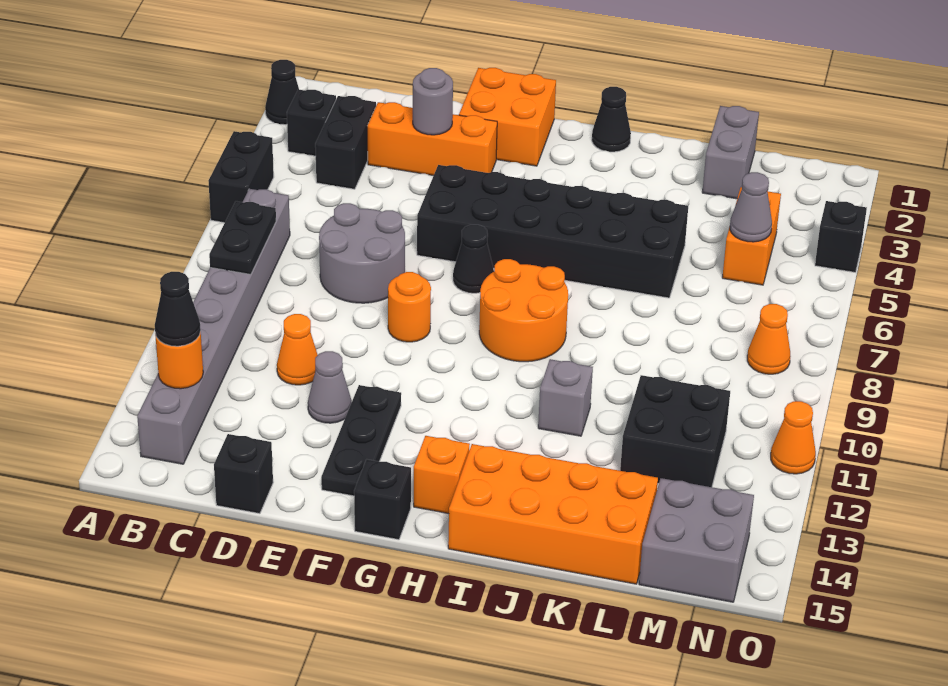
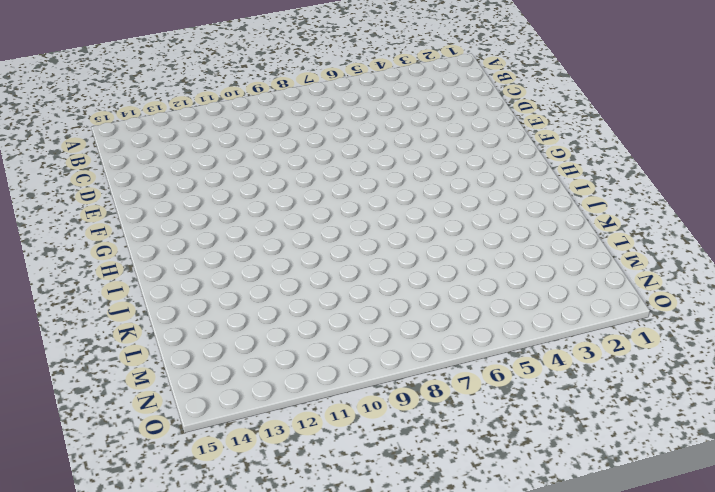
none -> black cone A2 level 1
none -> black brick A5:A6 level 1
none -> black brick B3 level 1
none -> grey brick B7:B14 level 1

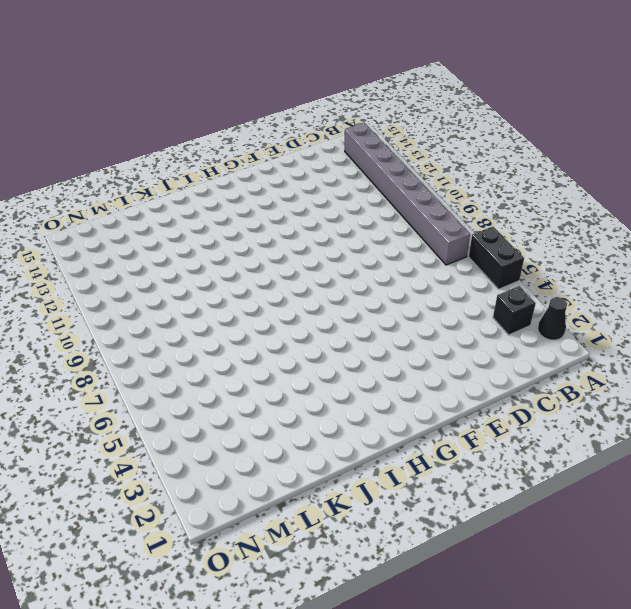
none -> black brick C3:C4 level 1
none -> orange brick D3:F3 level 1
none -> grey round brick D7:E8 level 1
none -> orange cone D11 level 1

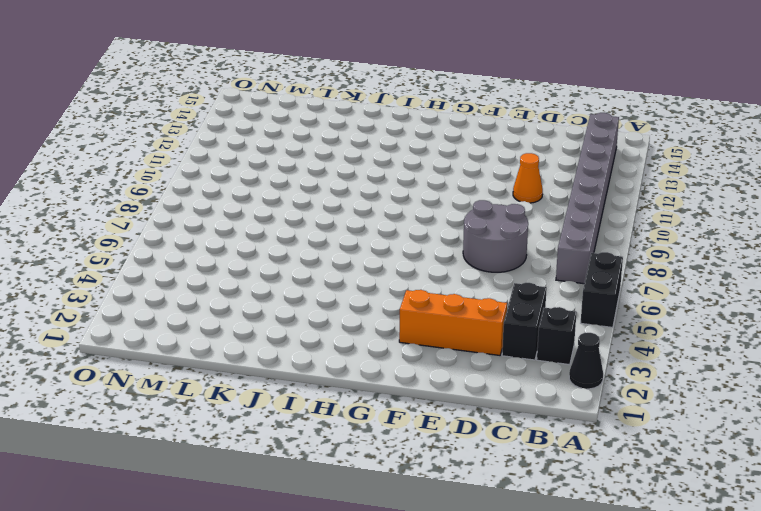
none -> black brick D15 level 1
none -> grey cone E12 level 1
none -> orange brick F1:G2 level 1
none -> black brick F5:K6 level 1

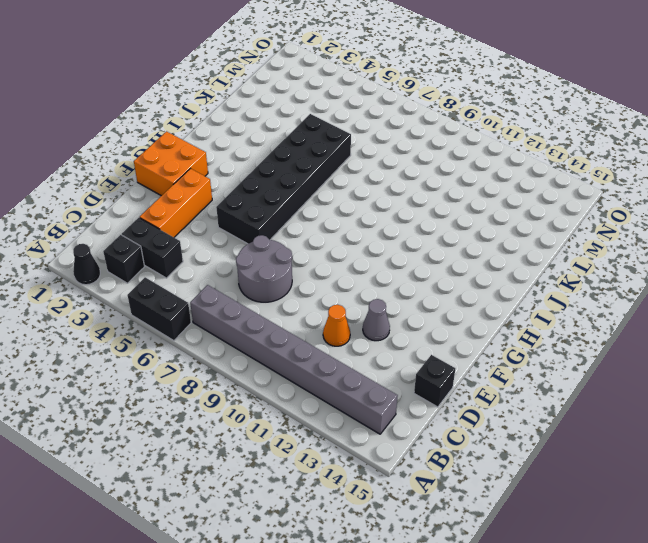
none -> orange round brick F9 level 1
none -> black plate F12:F14 level 1
none -> black cone G7 level 1
none -> black brick G15 level 1

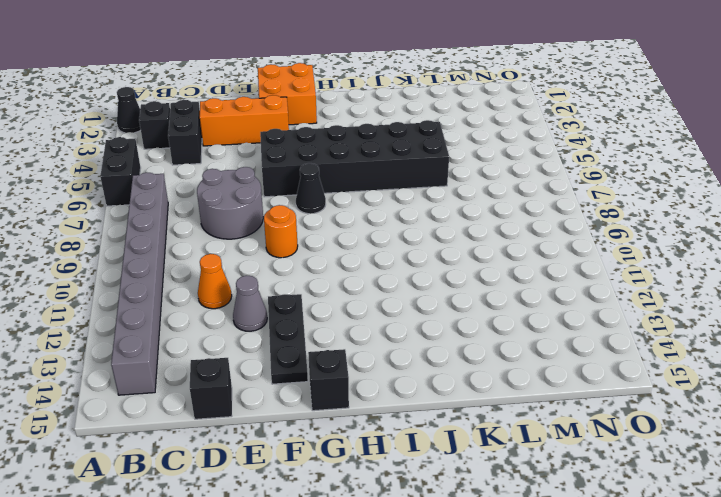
none -> orange round brick H8:I9 level 1
none -> orange brick H14 level 1
none -> black cone I1 level 1
none -> orange brick I14:L15 level 1

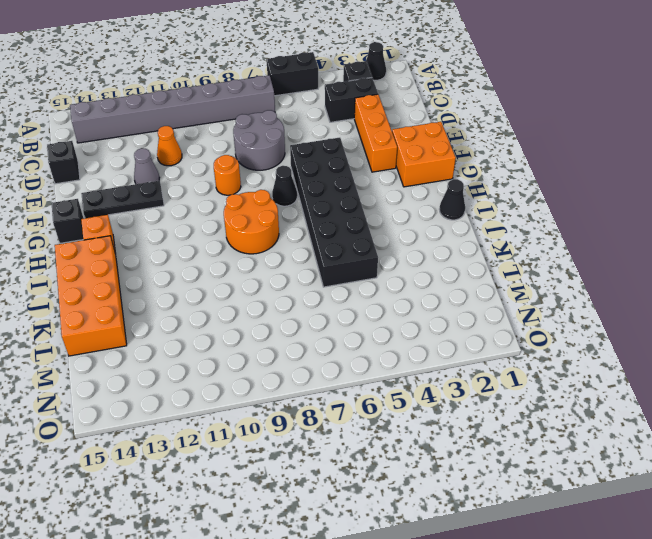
none -> grey brick J11 level 1
none -> grey brick L1:L2 level 1
none -> black brick L11:M12 level 1
none -> orange brick M4:M5 level 1

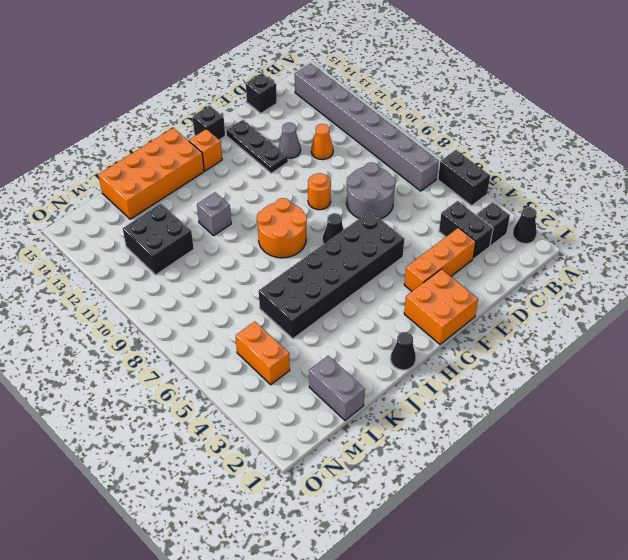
none -> grey brick M14:N15 level 1
none -> orange cone N8 level 1
none -> black brick O4 level 1
none -> orange cone O11 level 1

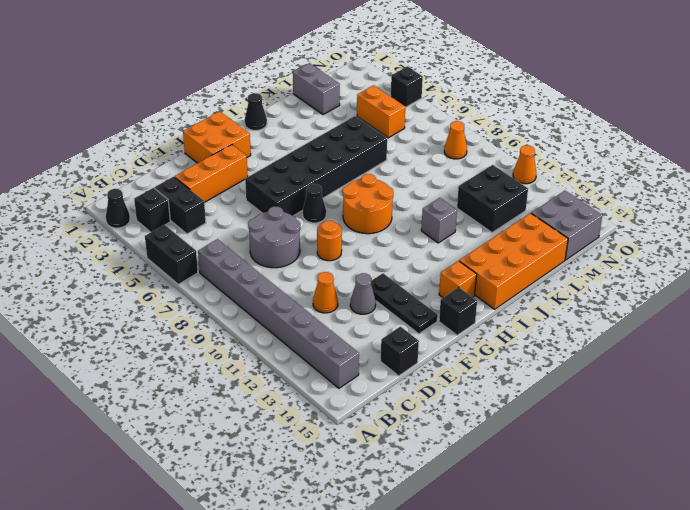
none -> black plate B8:B9 level 2
none -> orange round brick B13 level 2
none -> grey round brick E3 level 2
none -> grey cone M5 level 2

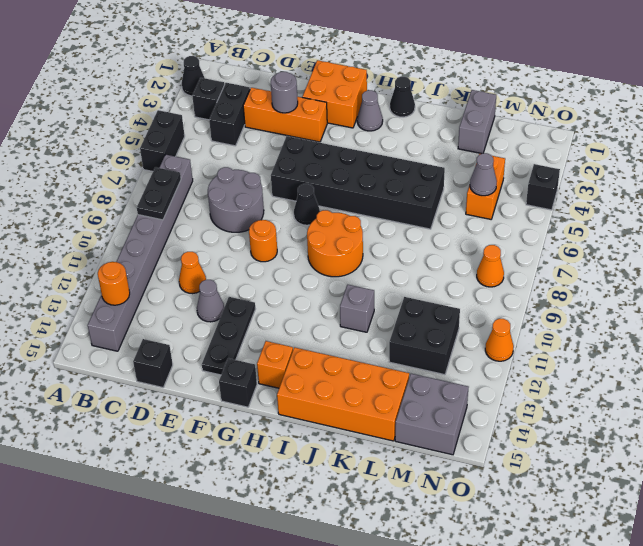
grey cone H2 level 1 -> none
none -> black cone B13 level 3

